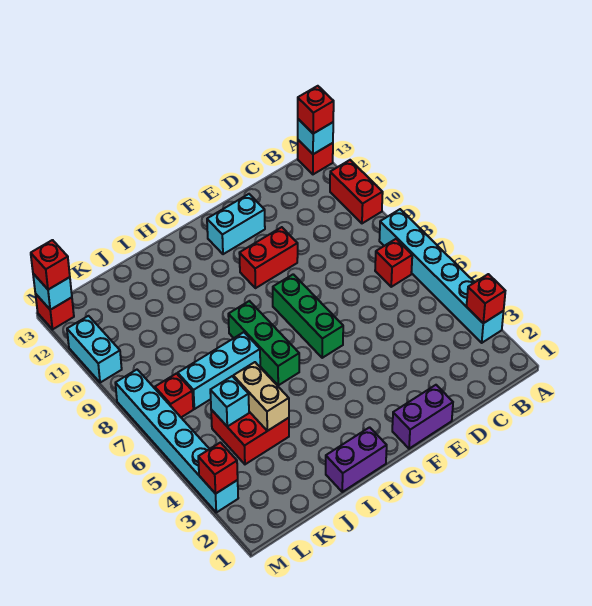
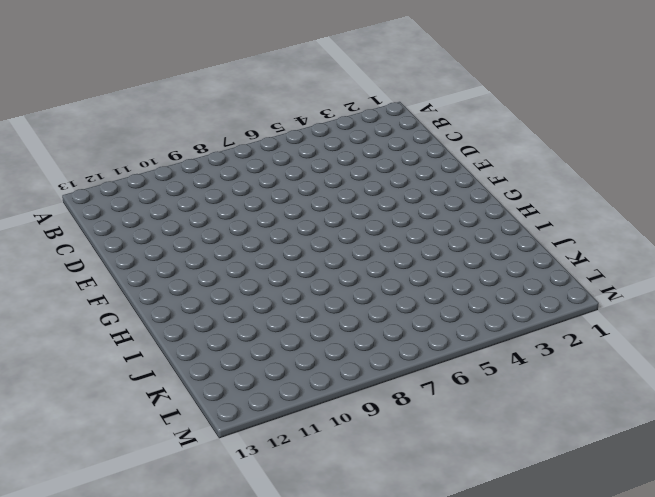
none -> cyan brick A3:A8 level 1
none -> red brick A10:A11 level 1
none -> red brick A13 level 1

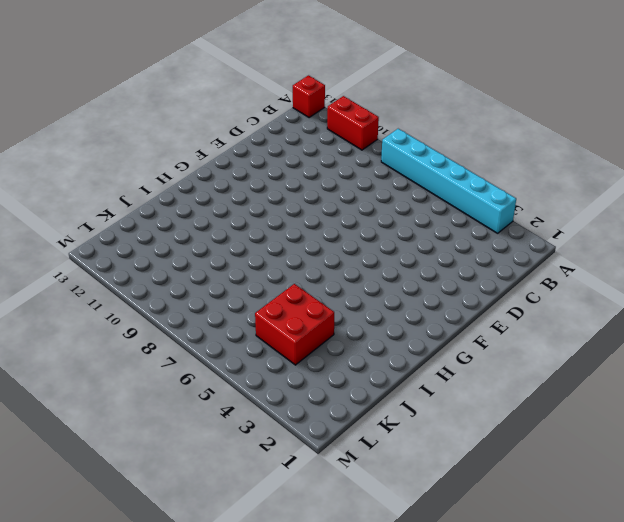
none -> red brick B7 level 1
none -> purple brick E1:F1 level 1
none -> red brick E10:F10 level 1

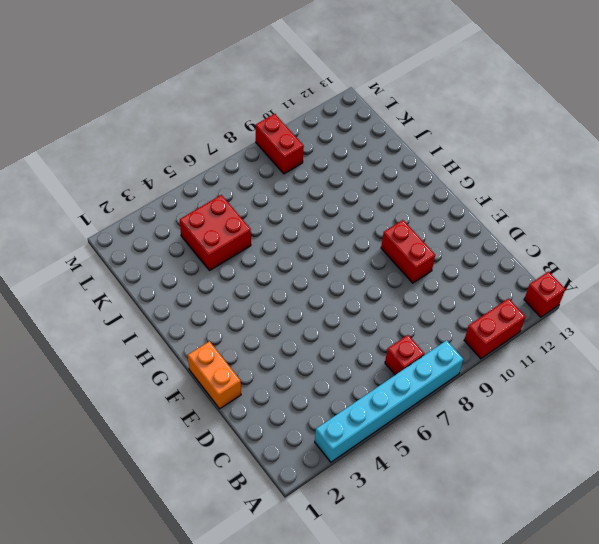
orange brick E1:F1 level 1 -> purple brick E1:F1 level 1
red brick L9:M9 level 1 -> none
none -> cyan brick E12:F12 level 1
none -> green brick F6:F8 level 1
none -> purple brick H1:I1 level 1

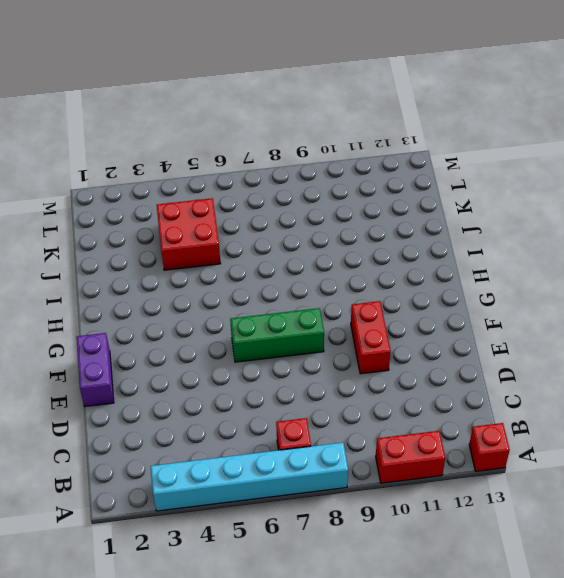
none -> cyan brick E12:F12 level 1
none -> purple brick H1:I1 level 1
none -> green brick H6:H8 level 1

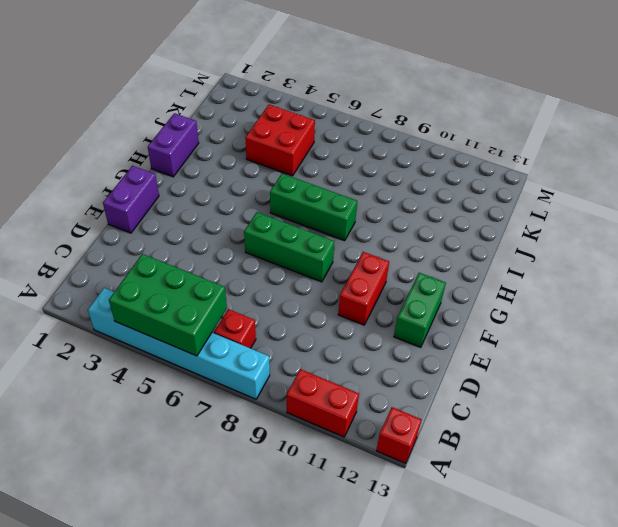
green brick A4:B6 level 2 -> none
green brick E12:F12 level 1 -> cyan brick E12:F12 level 1
none -> cyan brick I7:K7 level 1
none -> red brick L7 level 1
none -> cyan brick M3:M8 level 1

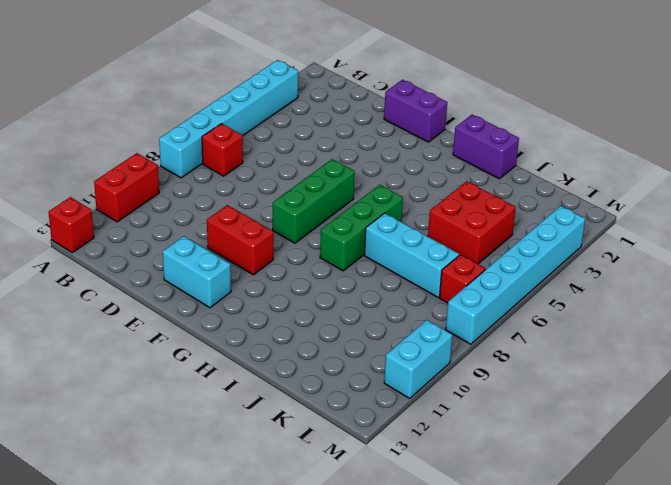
none -> red brick M13 level 1
none -> red brick A3 level 2
none -> cyan brick A13 level 2

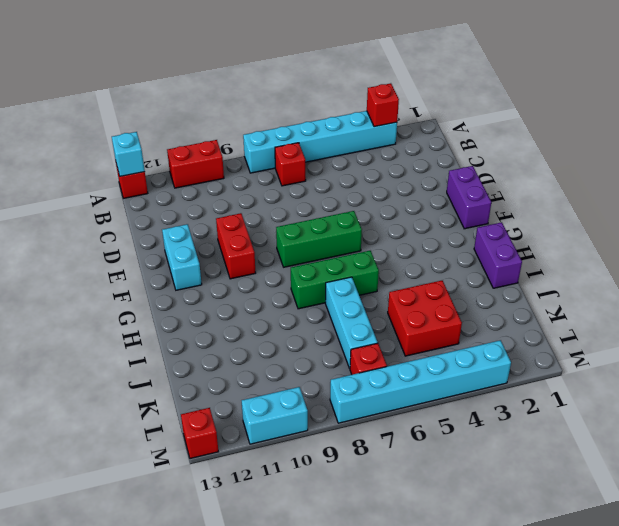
none -> tan brick J4:J5 level 2
none -> cyan brick K5 level 2
none -> red brick M3 level 2

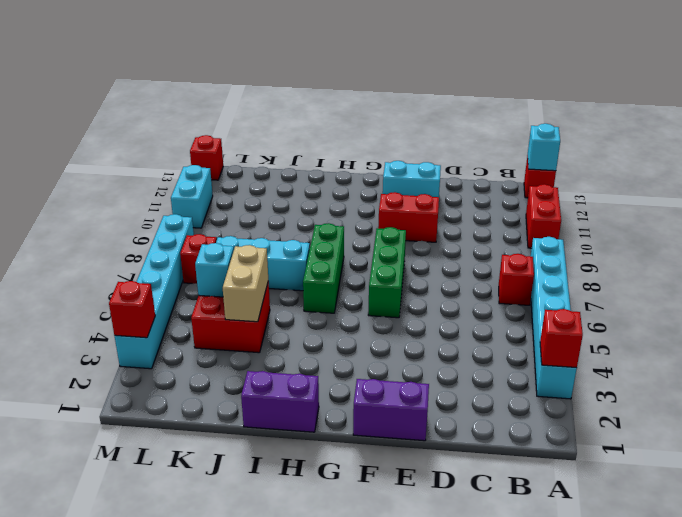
none -> cyan brick M13 level 2
none -> red brick A13 level 3
none -> red brick M13 level 3

